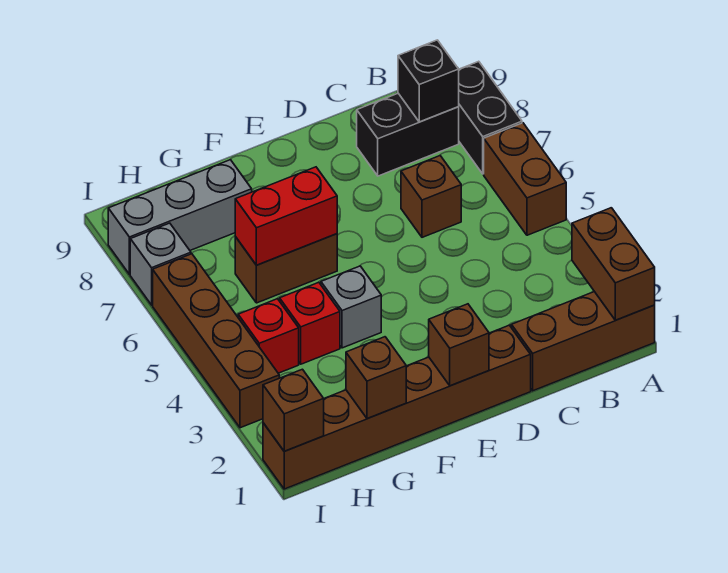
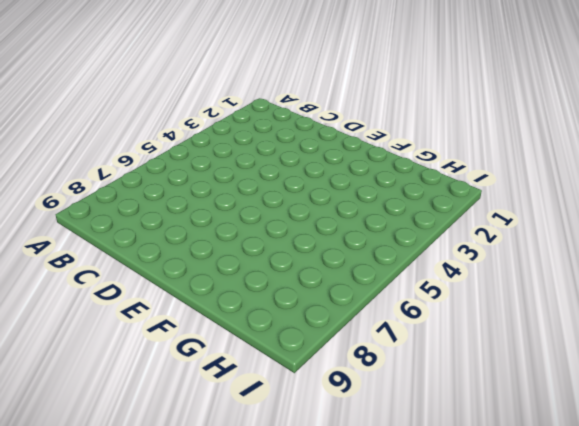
none -> brown brick A1:C1 level 1
none -> brown brick A5:A6 level 1
none -> black brick A7:A8 level 1

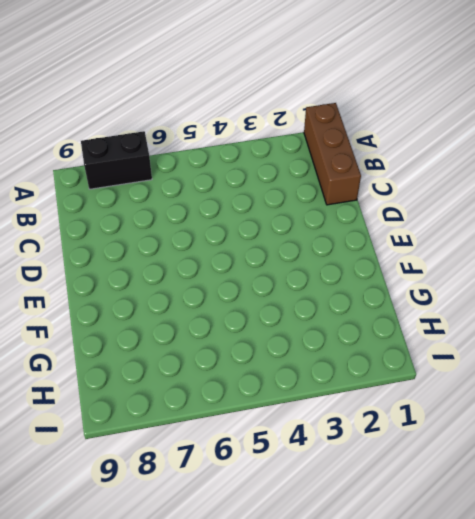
none -> brown brick A5:A6 level 1
none -> black brick B8:C8 level 1
none -> brown brick C6 level 1

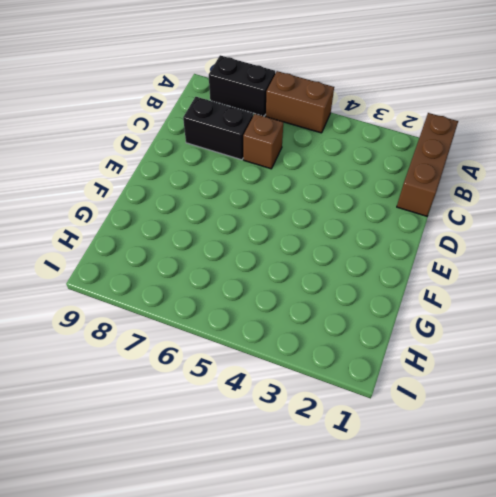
black brick C7:C8 level 1 -> black brick B8:C8 level 1
none -> brown brick D1:I1 level 1
none -> grey brick F4 level 1
none -> brown brick F6:G6 level 1

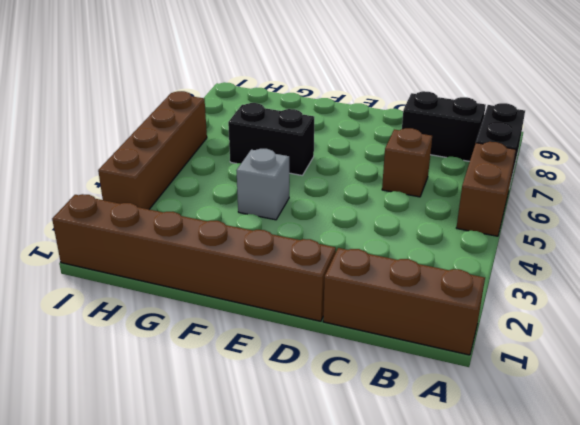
black brick F6:G6 level 1 -> brown brick F6:G6 level 1
none -> red brick G4 level 1
none -> grey brick G8:I8 level 1
none -> red brick H4 level 1

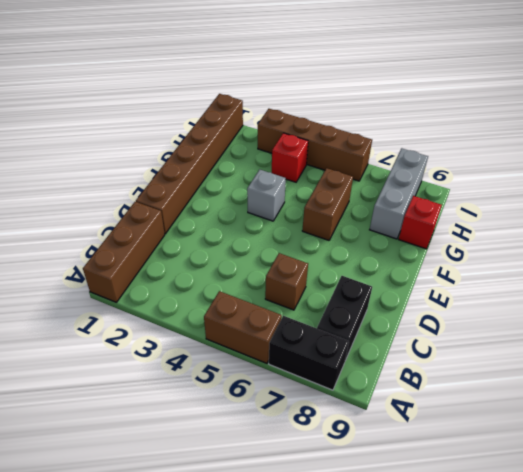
red brick G9 level 1 -> red brick G4 level 1
none -> grey brick I7 level 1
none -> brown brick A1:A2 level 2
none -> black brick B8 level 2

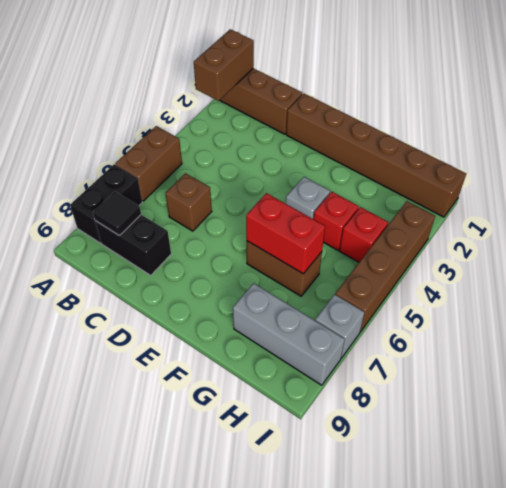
black tile B8 level 2 -> black brick B8 level 2
none -> brown brick E1 level 2
none -> brown brick G1 level 2
none -> brown brick I1 level 2

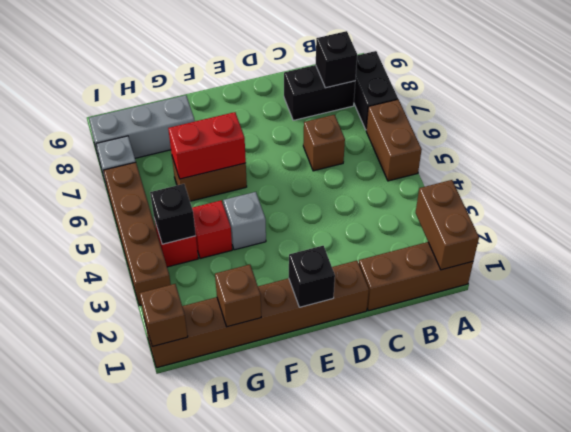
black brick E1 level 2 -> brown brick E1 level 2
black brick H4 level 2 -> none

